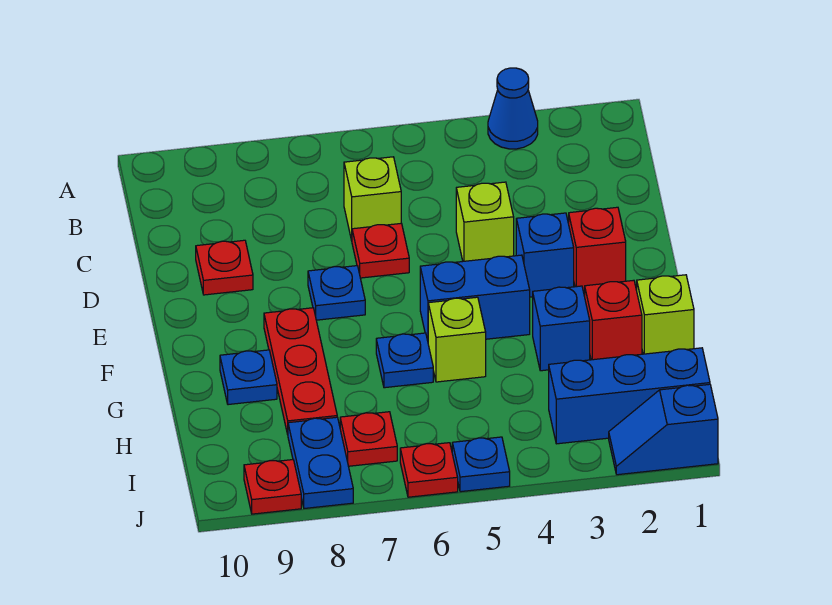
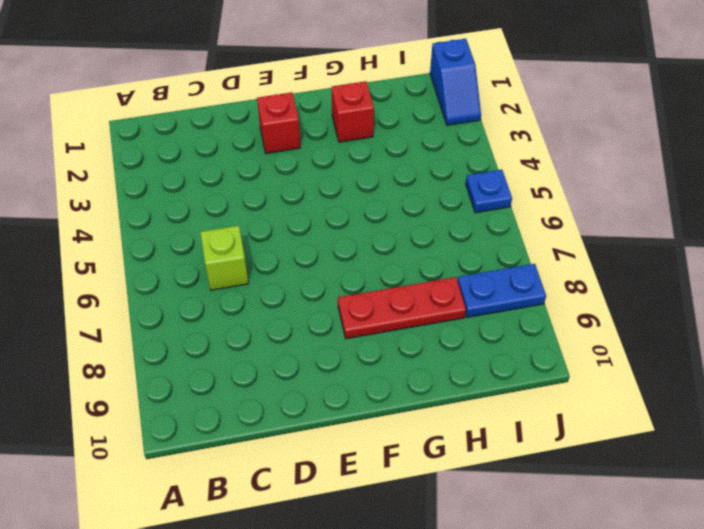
none -> blue cone A3 level 1
none -> lime brick D4 level 1
none -> red plate D6 level 1

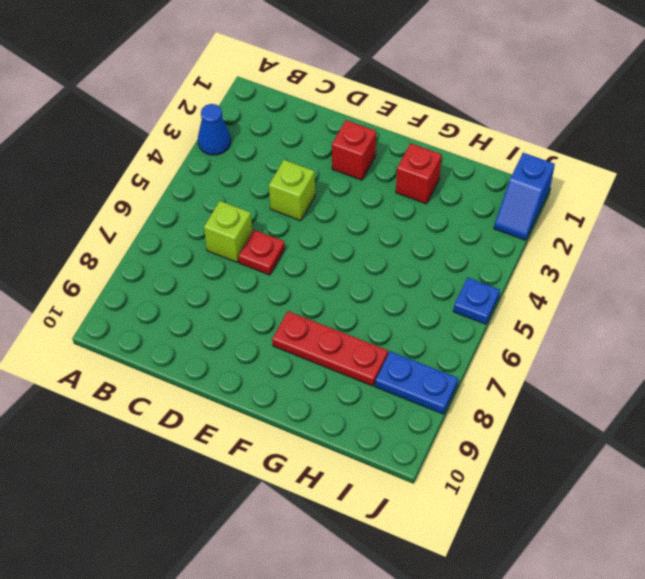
none -> red plate D9 level 1
none -> blue brick E3 level 1
none -> blue plate E7 level 1

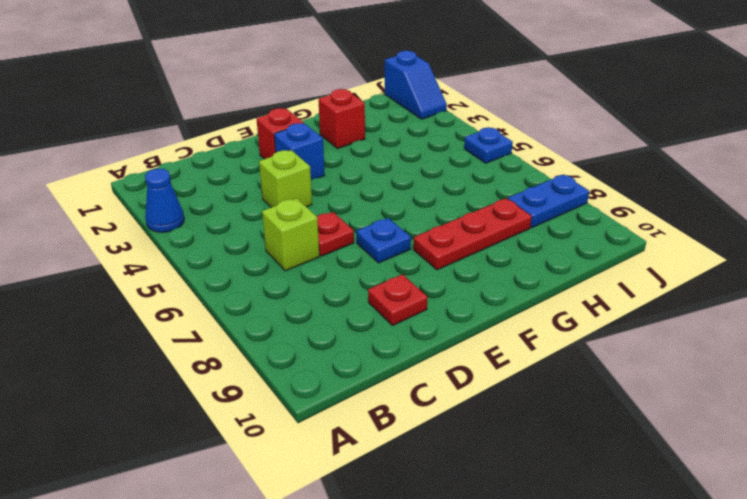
none -> blue brick F4:F5 level 1
none -> lime brick G1 level 1
none -> blue brick G3 level 1

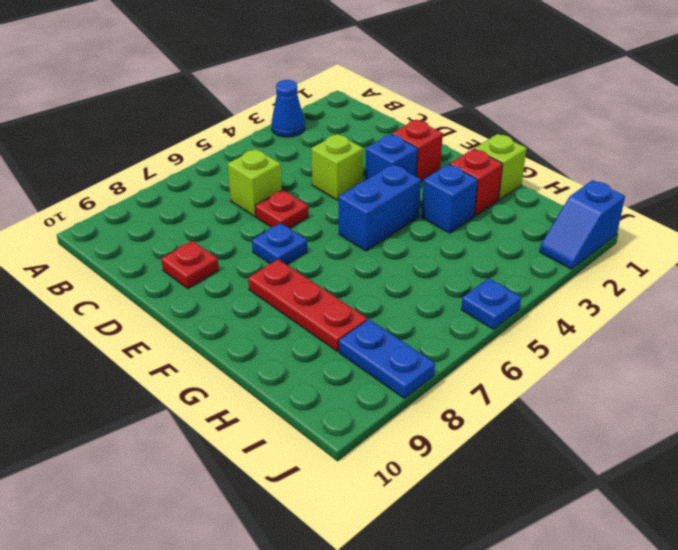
none -> lime brick G5 level 1
none -> blue plate G6 level 1
none -> blue plate G9 level 1

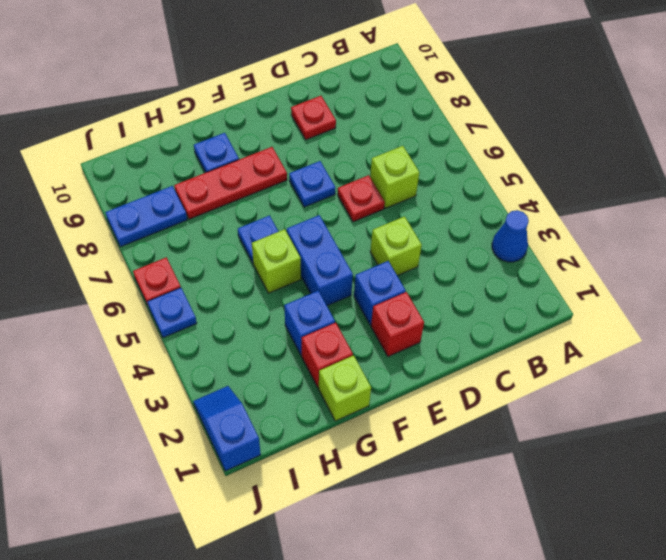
none -> blue brick I1:I3 level 1
none -> red plate I7 level 1
none -> red plate J9 level 1

